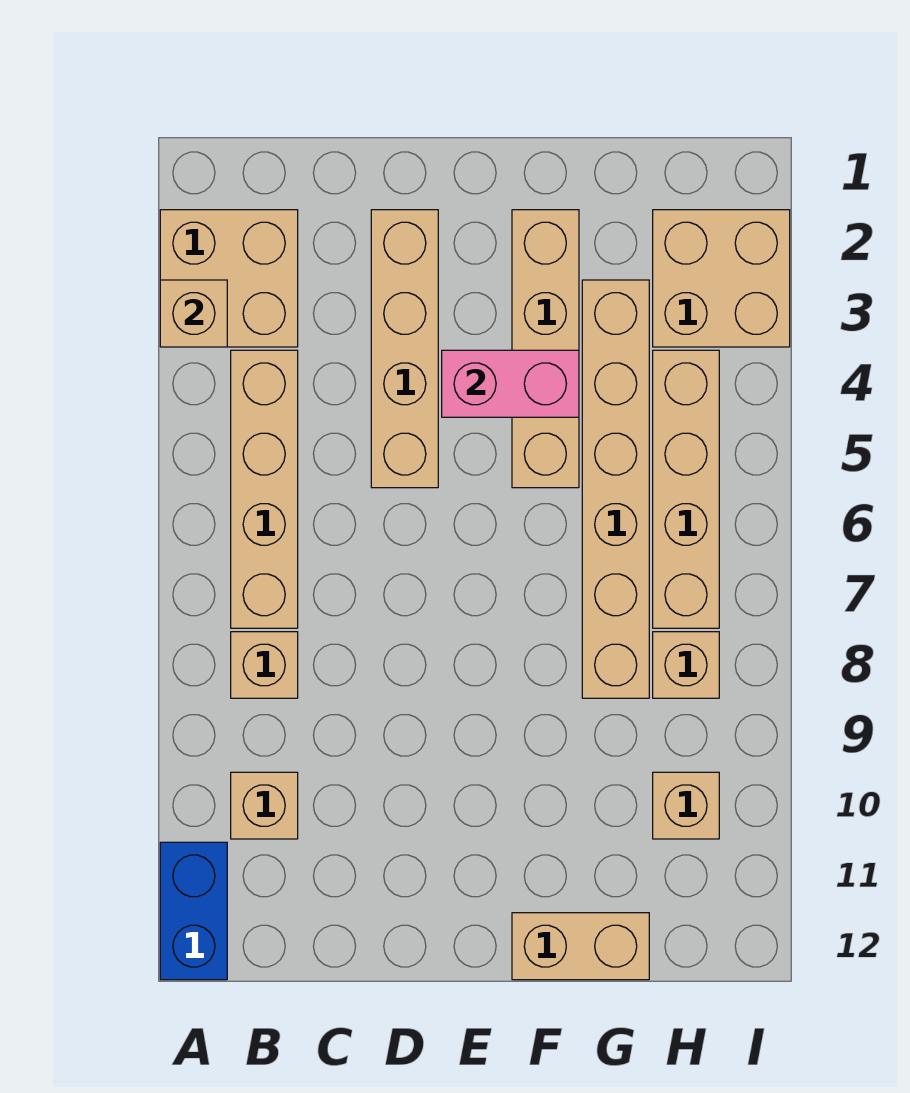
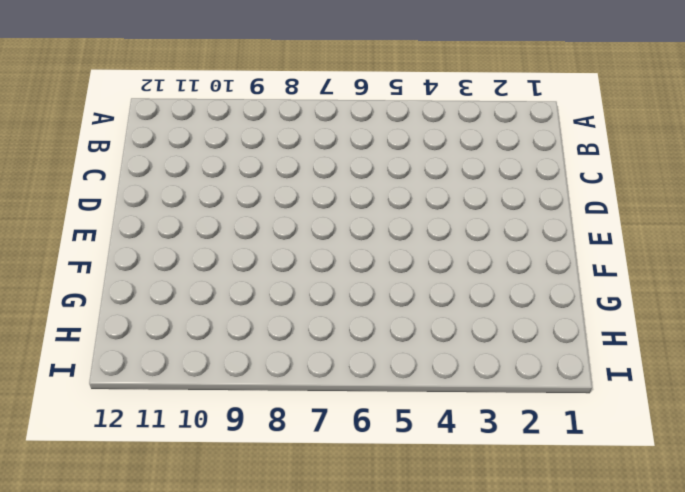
none -> tan brick A2:B3 level 1
none -> blue brick A11:A12 level 1
none -> tan brick B4:B7 level 1

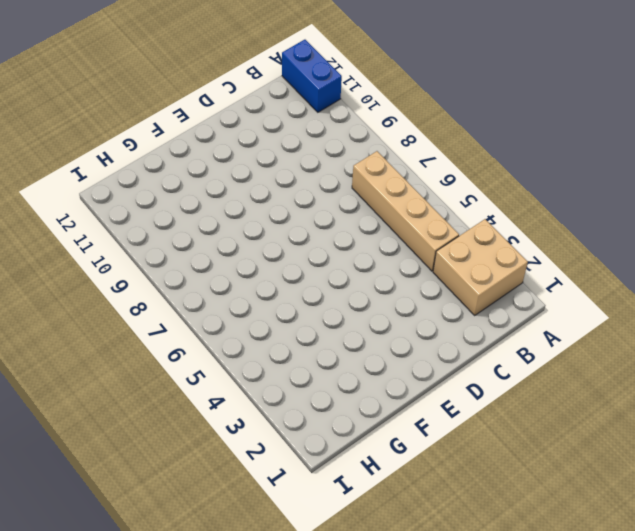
none -> tan brick B8 level 1
none -> tan brick B10 level 1
none -> tan brick D2:D5 level 1

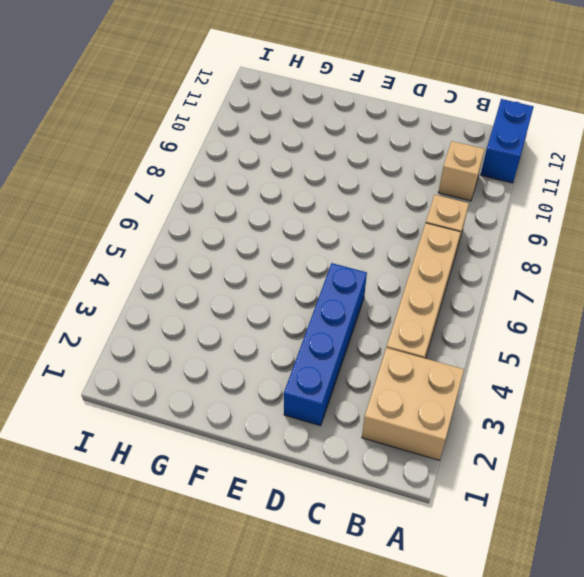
blue brick D2:D5 level 1 -> tan brick D2:D5 level 1
none -> tan brick F2:F5 level 1
none -> tan brick F12:G12 level 1
none -> tan brick G3:G8 level 1

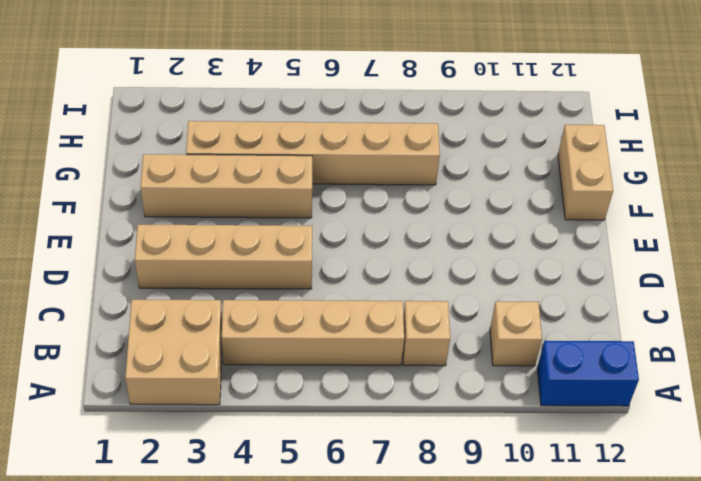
none -> tan brick H2:I3 level 1
none -> tan brick H4:H7 level 1
none -> tan brick H8 level 1

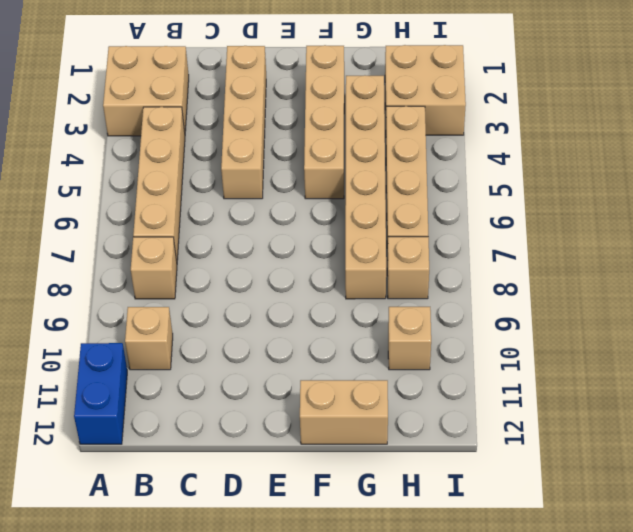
none -> tan brick A3 level 2
none -> pink brick E4:F4 level 2

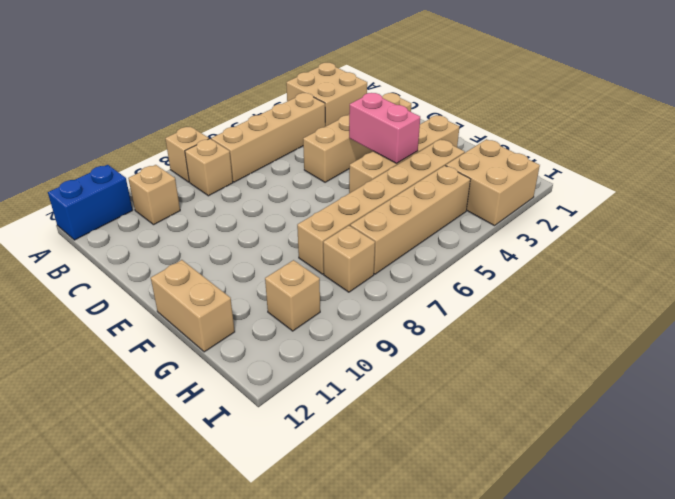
tan brick A8 level 1 -> tan brick A3 level 2

